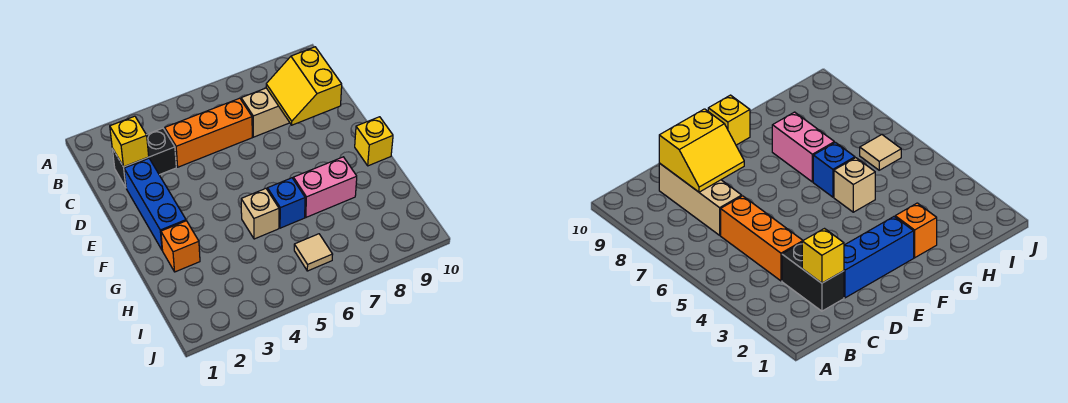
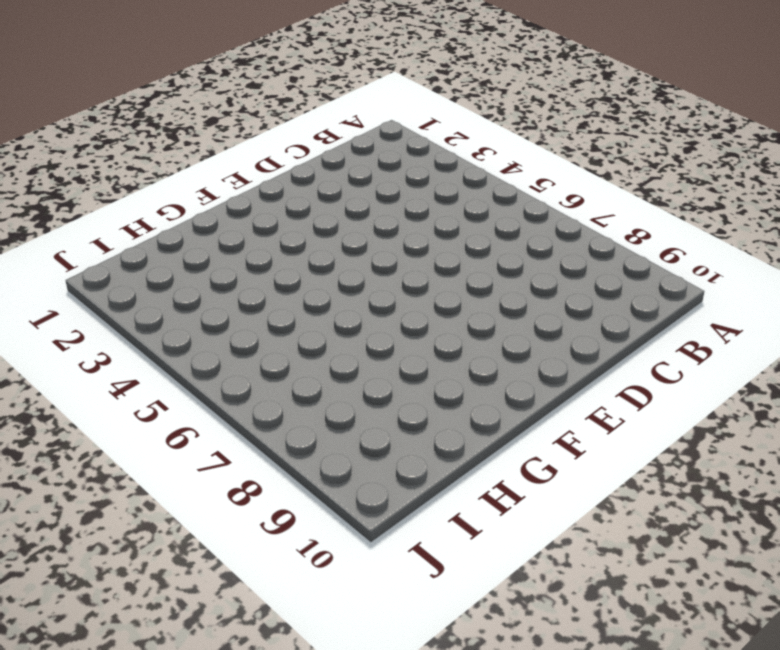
none -> black brick C2:C3 level 1
none -> orange brick C4:C6 level 1
none -> tan brick C7:C9 level 1

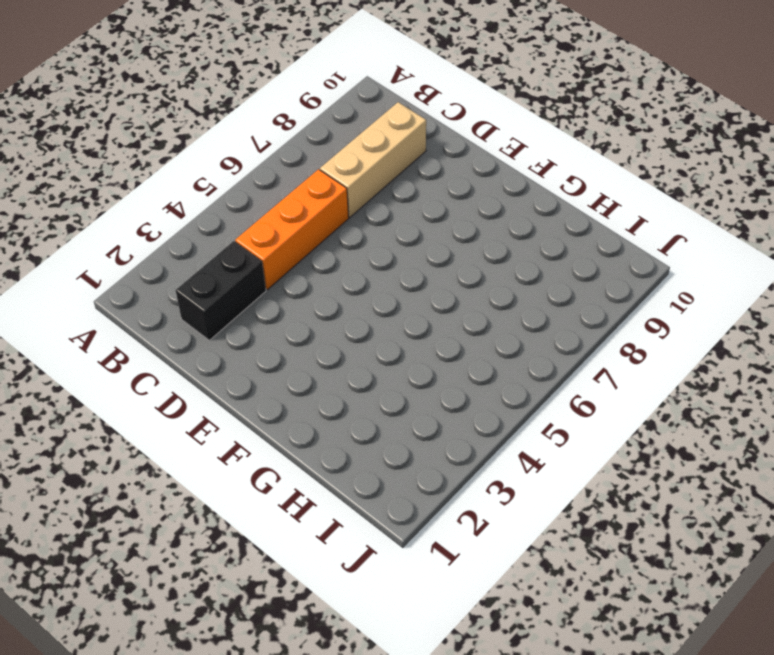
none -> blue brick D2:F2 level 1
none -> yellow brick F10 level 1
none -> orange brick G2 level 1

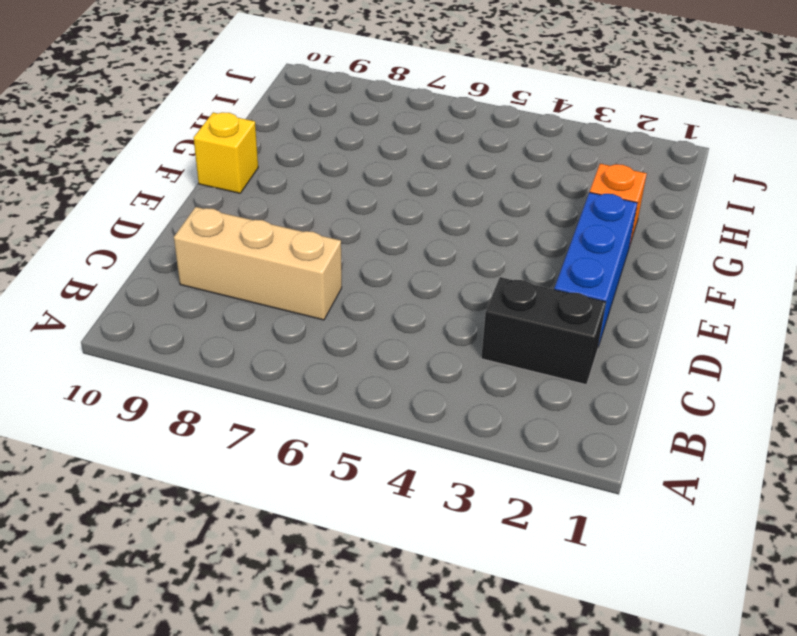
none -> orange brick C4:C6 level 1
none -> tan brick G5 level 1
none -> blue brick G6 level 1

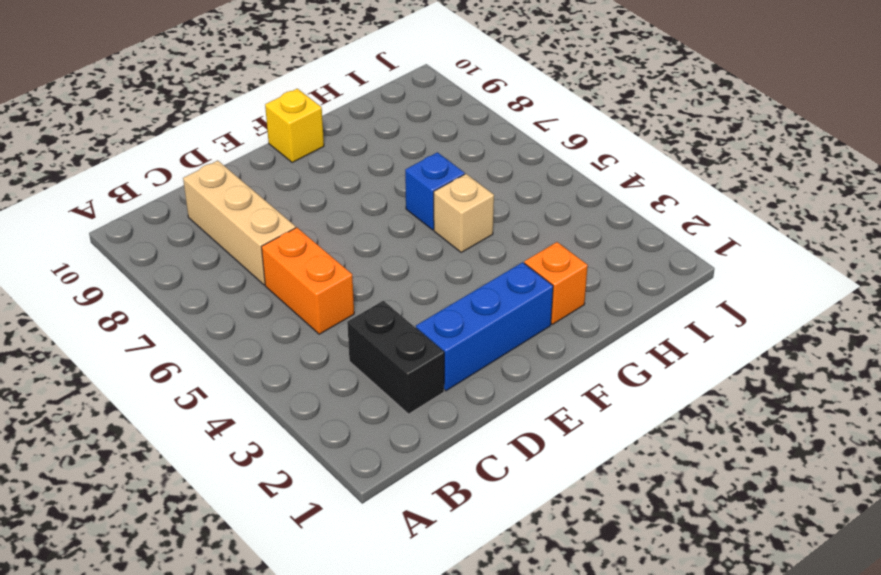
orange brick C5:C6 level 1 -> orange brick C4:C6 level 1
none -> pink brick G7:G8 level 1
none -> tan tile I6 level 1
none -> yellow brick C2 level 2

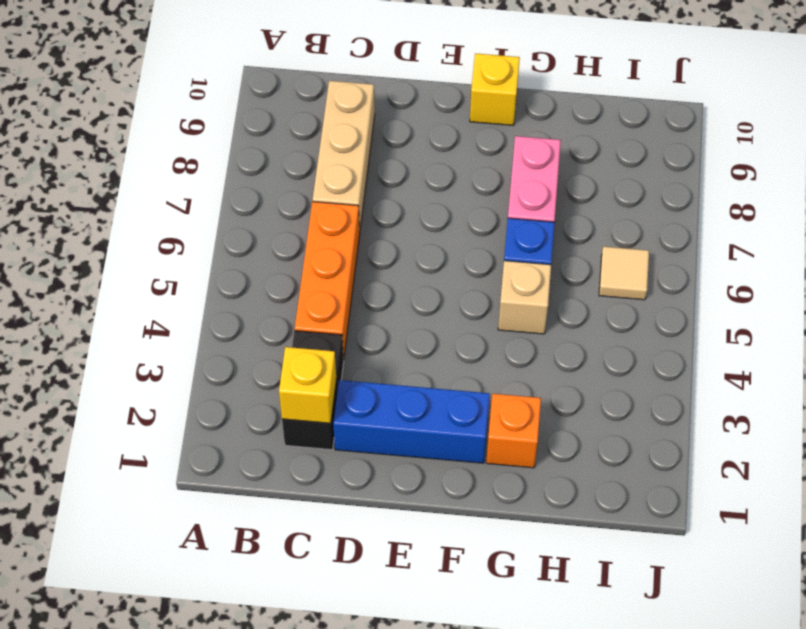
none -> yellow slope C8:D9 level 2 top 9

